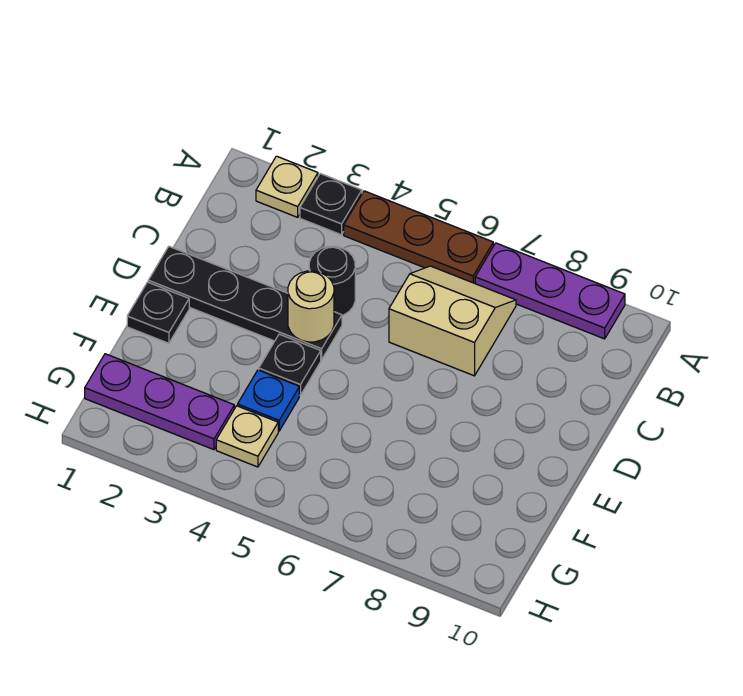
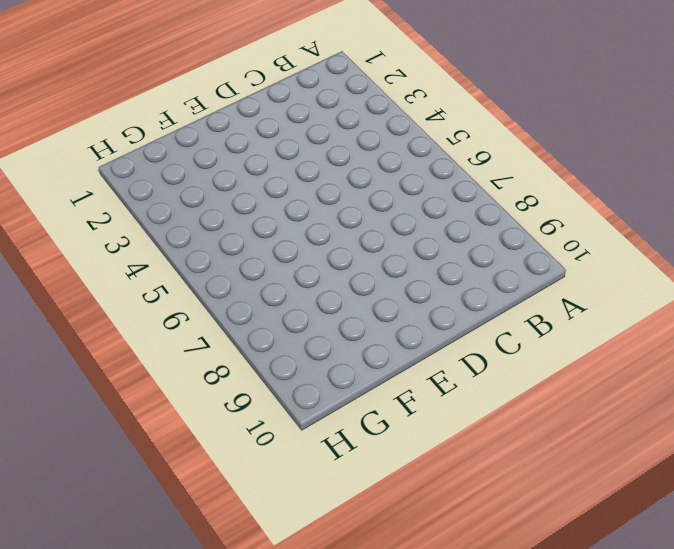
none -> tan plate A2 level 1
none -> black plate A3 level 1
none -> brown plate A4:A6 level 1

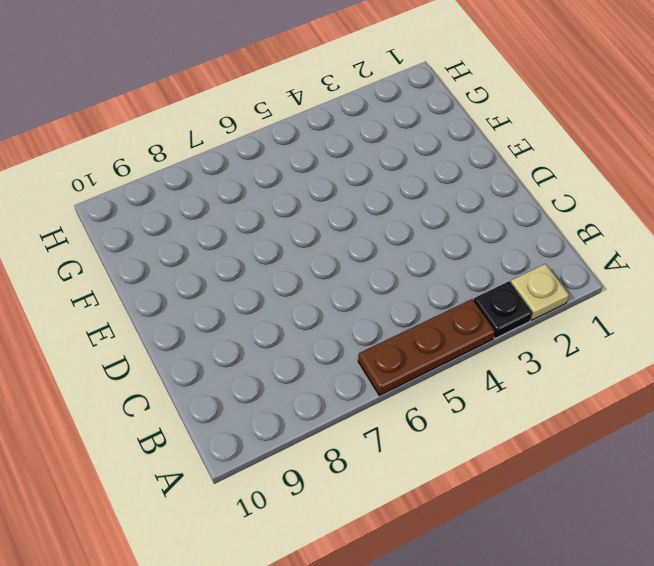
none -> purple plate A7:A9 level 1
none -> tan slope B6:C7 level 1 top C
none -> black round brick C4 level 1

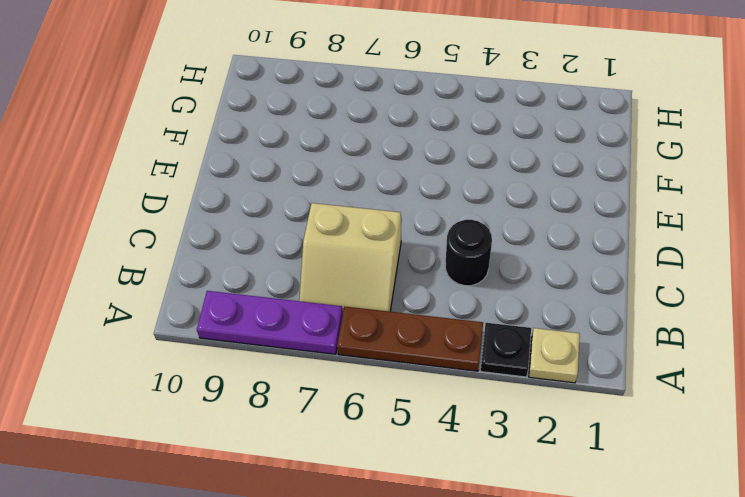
none -> black plate D1:D4 level 1
none -> black plate E1 level 1
none -> black plate E4 level 1

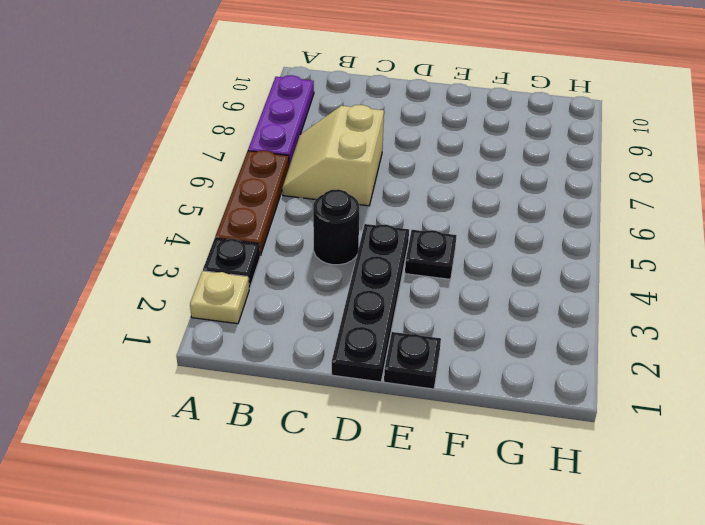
none -> blue plate F4 level 1
none -> purple plate G1:G3 level 1
none -> tan plate G4 level 1

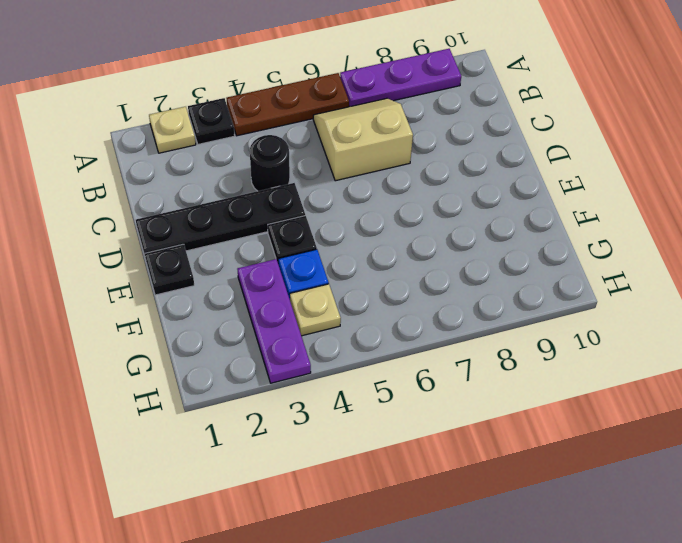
purple plate F3:H3 level 1 -> purple plate G1:G3 level 1
none -> tan round brick D4 level 2

